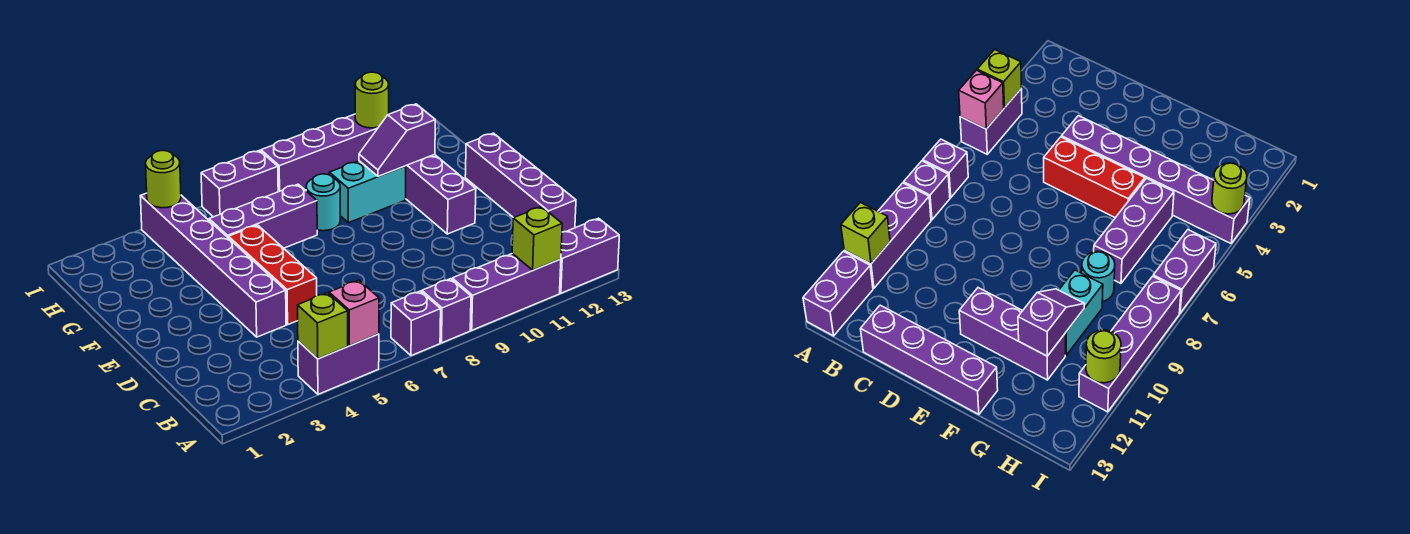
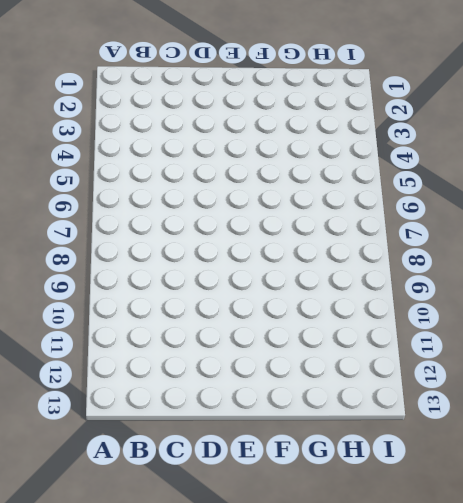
none -> purple brick A4:A5 level 1
none -> purple brick A7 level 1
none -> purple brick A8 level 1

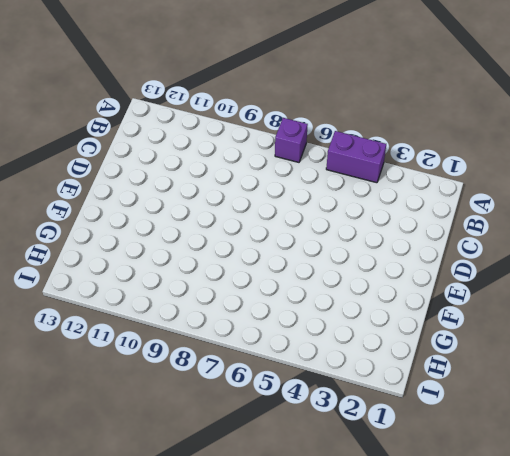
none -> purple brick A8 level 1
none -> purple brick A9:A11 level 1
none -> purple brick A12:A13 level 1

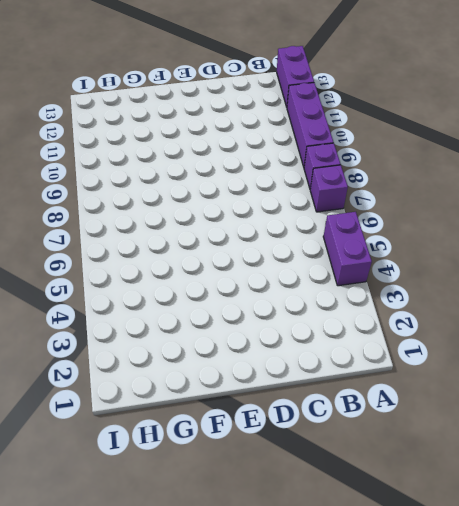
none -> purple brick C13:F13 level 1
none -> purple brick D4:I4 level 1
none -> red brick D5:F5 level 1

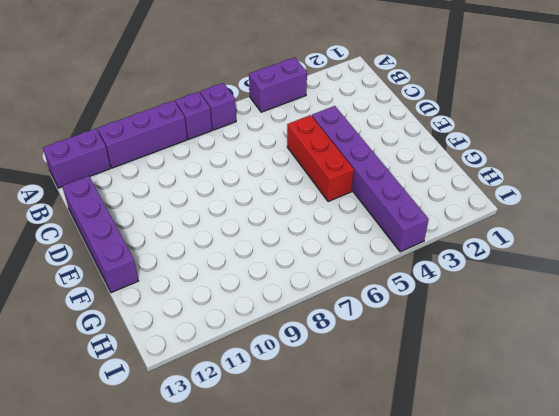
none -> purple brick E11:G11 level 1
none -> purple brick G5:G7 level 1
none -> cyan round brick G8 level 1

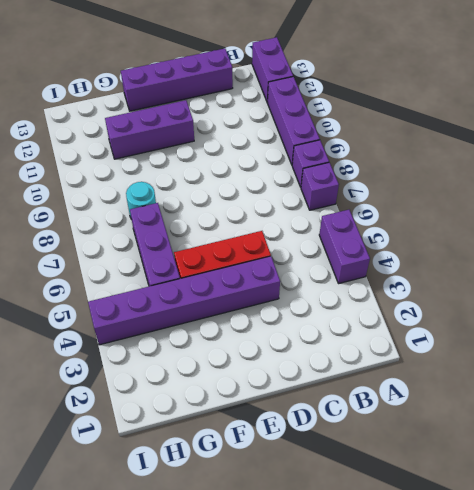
none -> cyan brick G9:G10 level 1
none -> purple brick I6:I7 level 1
none -> purple brick I8:I11 level 1

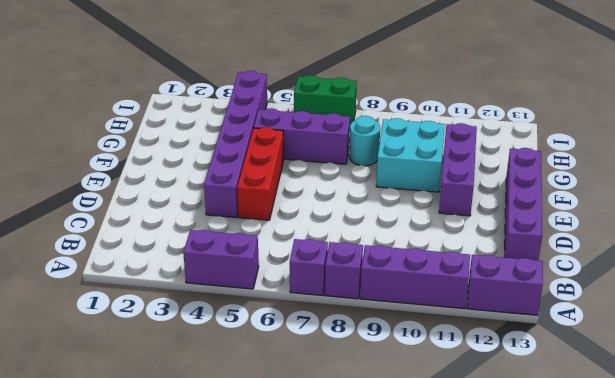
cyan brick F9:G10 level 1 -> cyan brick G9:G10 level 1
green brick I6:I7 level 1 -> purple brick I6:I7 level 1
none -> purple brick I8:I11 level 1
none -> lime brick A4 level 2
none -> pink brick A5 level 2

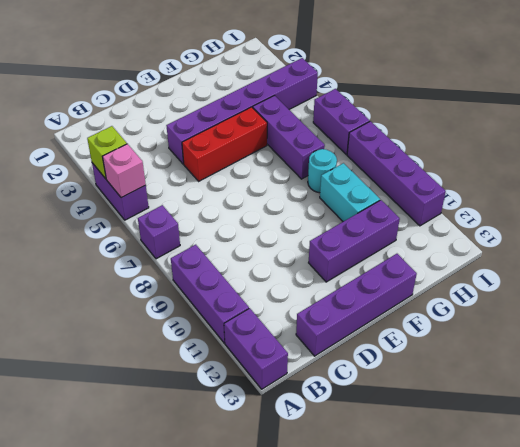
none -> purple brick A8 level 1
none -> lime brick A11 level 2
none -> purple slope G10:G11 level 2 top 11

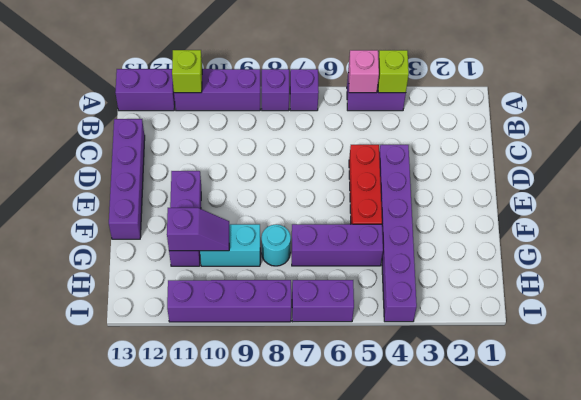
none -> lime round brick I4 level 2
none -> lime round brick I11 level 2

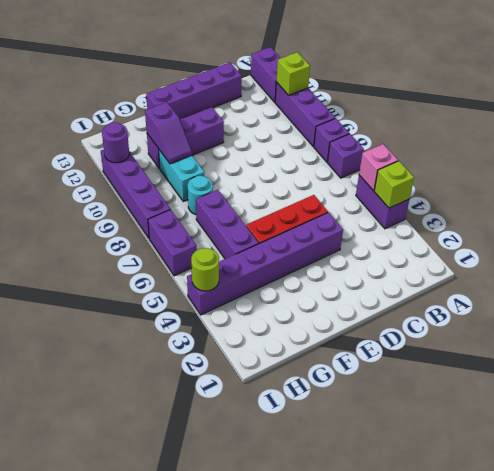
purple round brick I11 level 2 -> lime round brick I11 level 2

